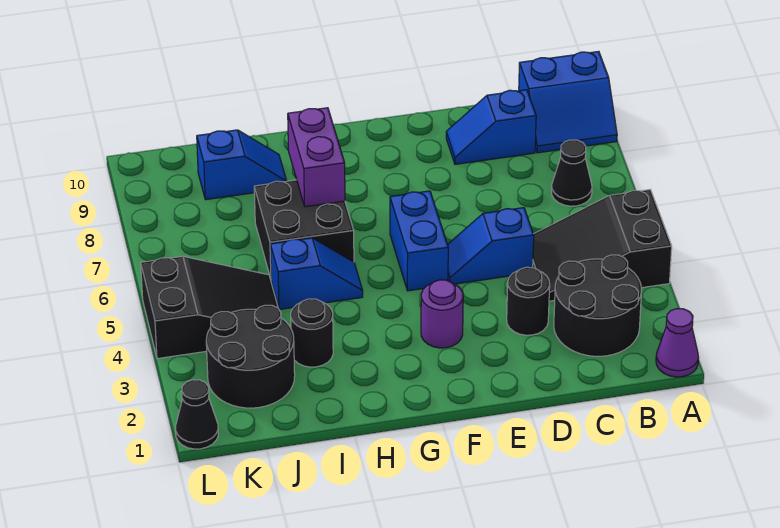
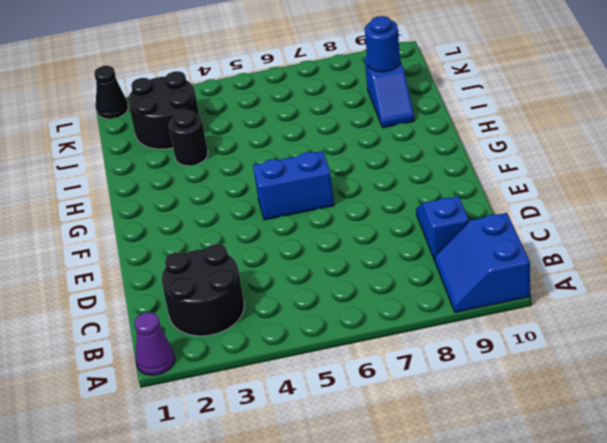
blue round brick J9 level 2 -> none
none -> black slope A4:C5 level 1 top A
none -> black cone B7 level 1
none -> black round brick D3 level 1

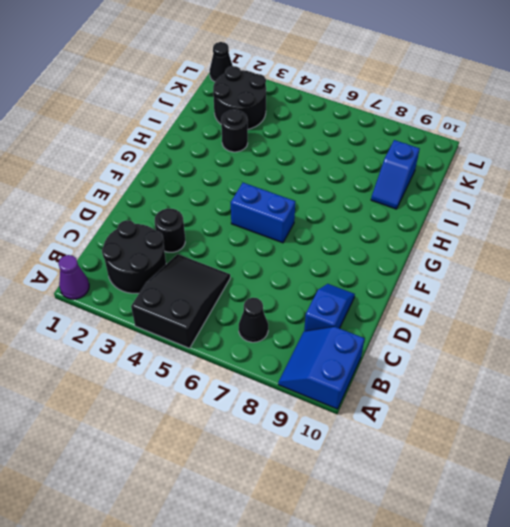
none -> blue slope D5:E5 level 1 top D
none -> purple round brick F3 level 1
none -> blue slope H5:I5 level 1 top I

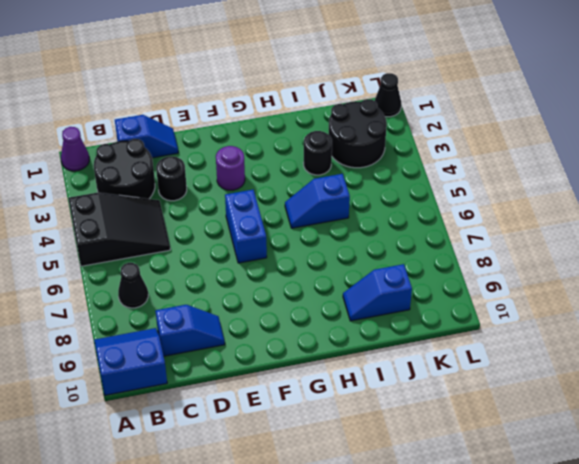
blue slope C1:D1 level 1 top C -> blue slope D5:E5 level 1 top D
none -> black brick H6:I7 level 1
none -> black slope J4:L5 level 1 top L
none -> purple brick H7:H8 level 2

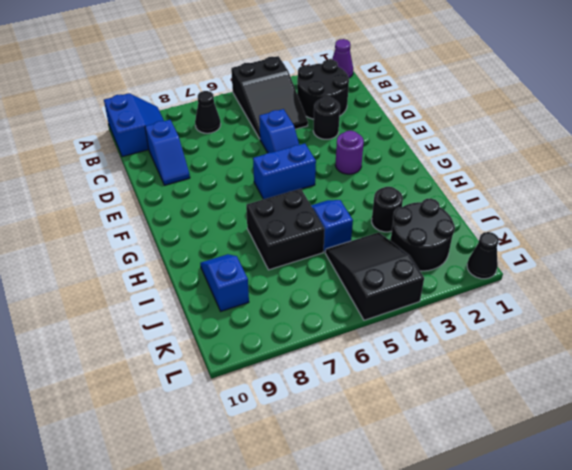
none -> purple brick H7:H8 level 2

